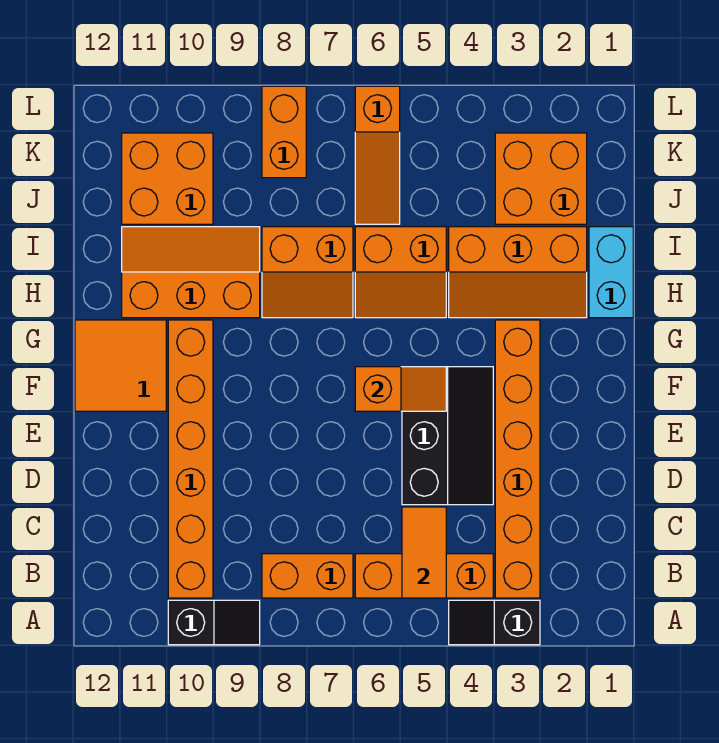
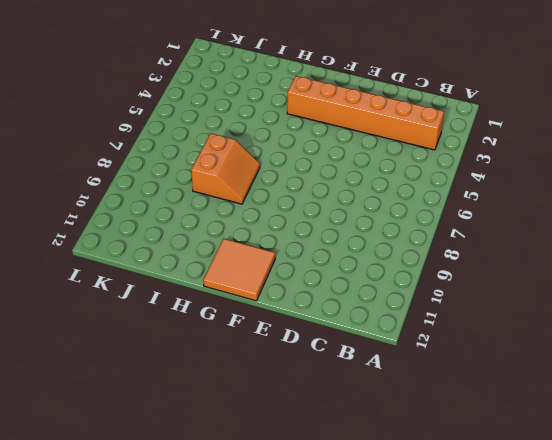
none -> black slope A3:A4 level 1 top 3
none -> black slope A9:A10 level 1 top 10
none -> orange brick B4:B6 level 1

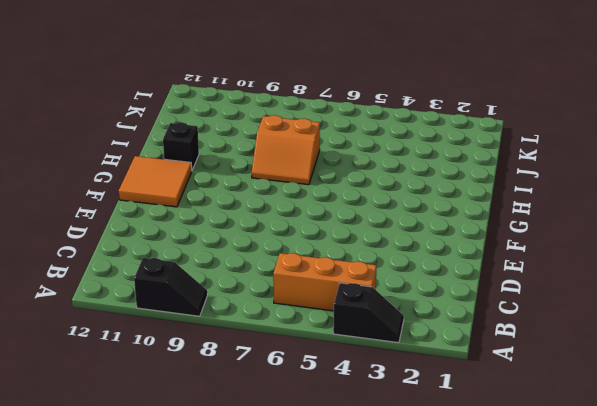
black slope A3:A4 level 1 top 4 -> black slope A3:A4 level 1 top 3
black brick H11 level 1 -> orange slope H9:I11 level 1 top H
none -> orange brick B3:G3 level 1
none -> orange brick B7:B8 level 1
none -> orange brick B10:G10 level 1

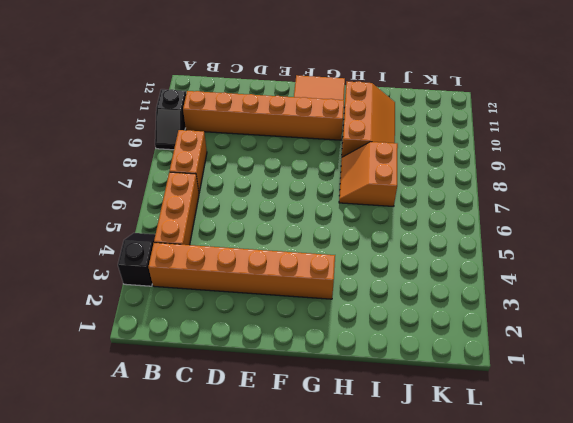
none -> black slope D4:F5 level 1 top 5
none -> cyan brick H1:I1 level 1
none -> orange slope H2:I4 level 1 top I

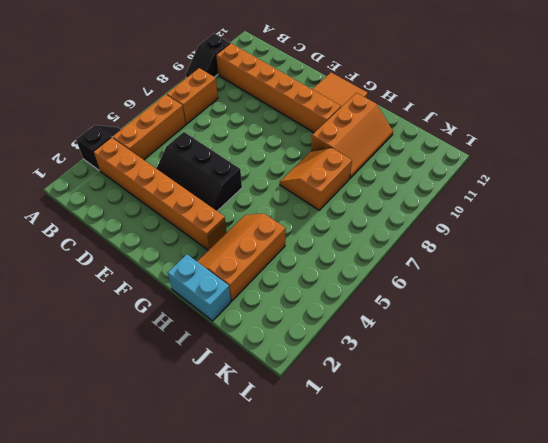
none -> orange slope H5:I6 level 1 top I
none -> orange brick J2:K3 level 1
none -> orange slope J6:L6 level 1 top L

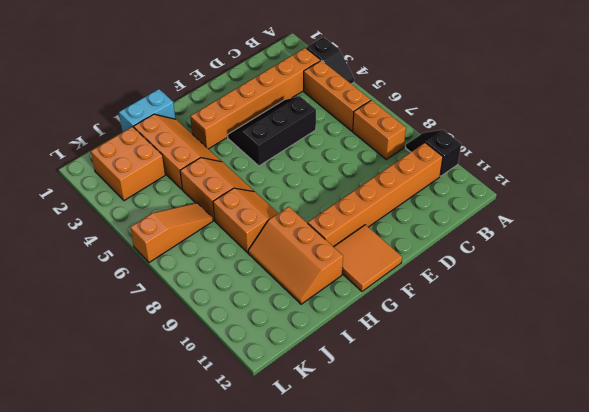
none -> orange brick J10:K11 level 1
none -> orange brick K8:L8 level 1
none -> orange tile B5:C5 level 2

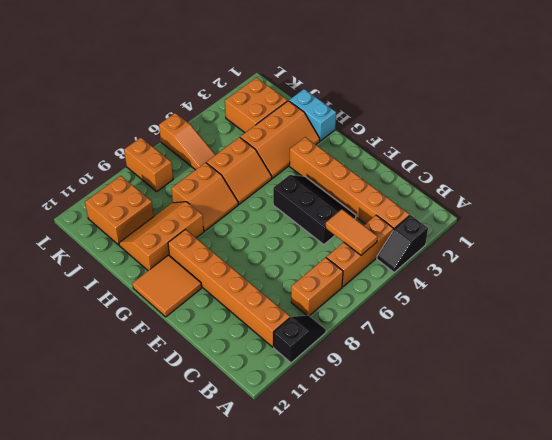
none -> orange slope F5:F6 level 2 top 6

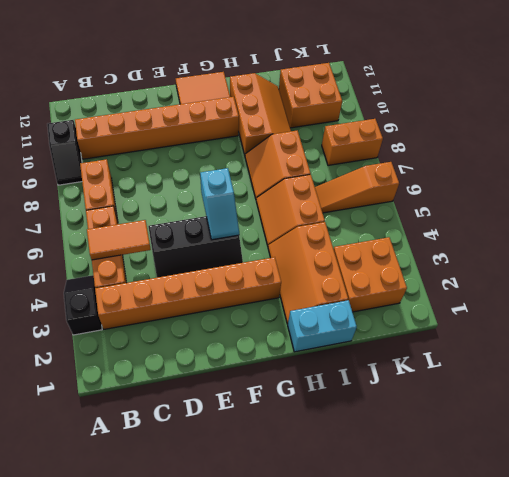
cyan slope F5:F6 level 2 top 6 -> orange slope F5:F6 level 2 top 6

